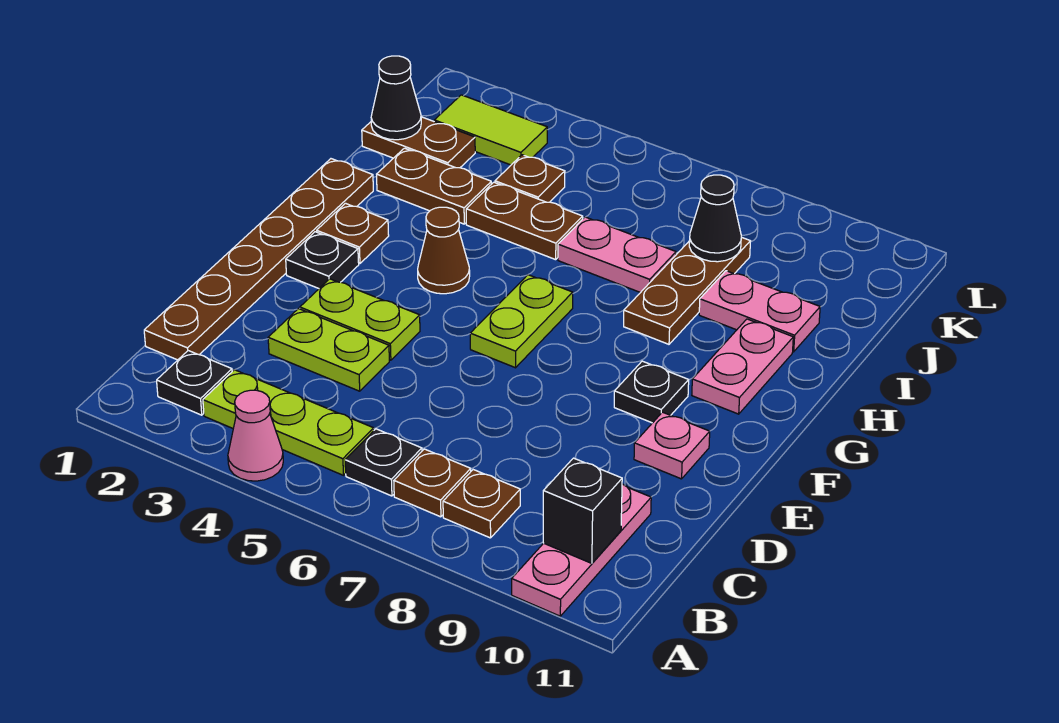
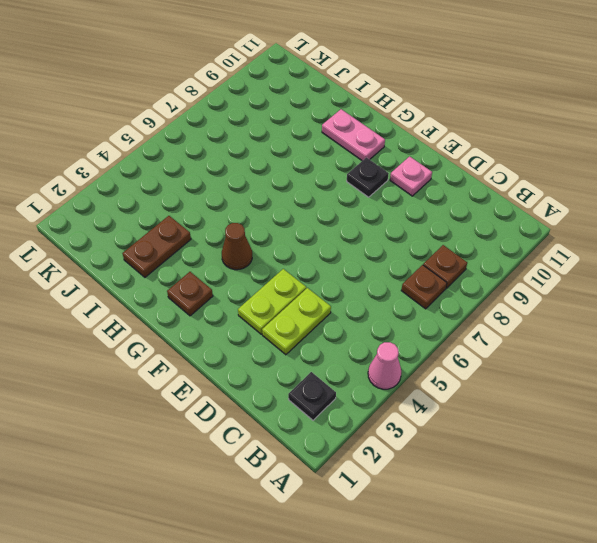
none -> pink plate A10:C10 level 1
none -> lime plate B3:B5 level 1
none -> black plate B6 level 1

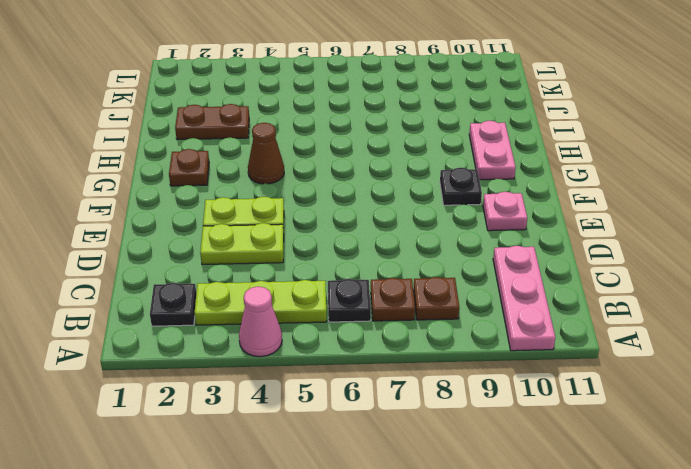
none -> brown plate C1:H1 level 1
none -> black plate F2 level 1
none -> lime plate F6:G6 level 1

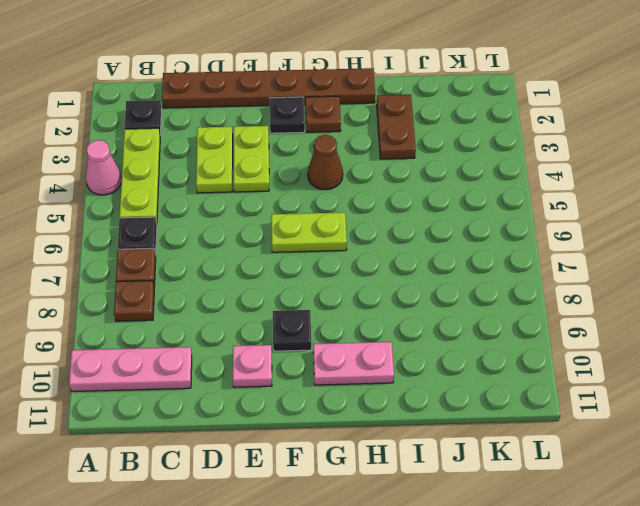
none -> brown plate H8:J8 level 1
none -> brown plate I4:I5 level 1
none -> pink plate I6:I7 level 1

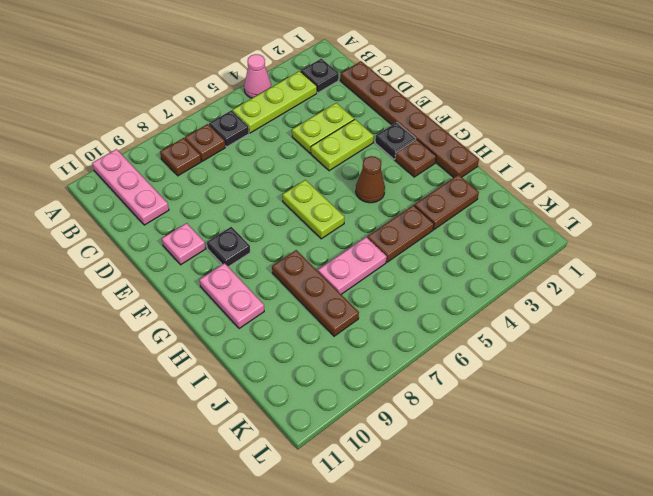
none -> pink plate I9:I10 level 1
none -> brown plate J1:J2 level 1
none -> brown plate J4 level 1

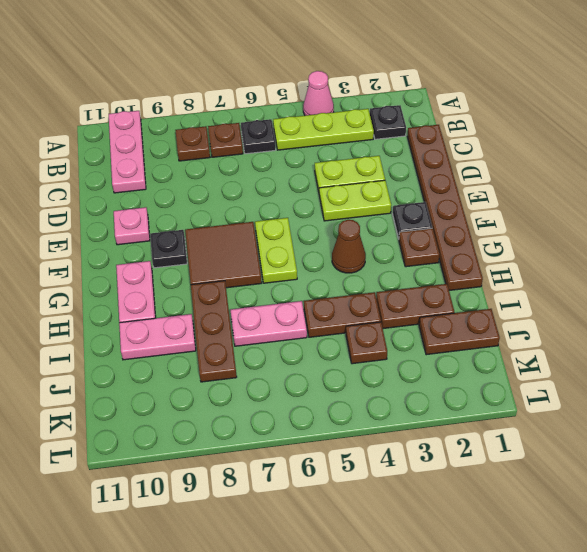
brown tile F7:G8 level 1 -> none
none -> lime tile K2:K3 level 1
none -> black brick B10 level 2
none -> black cone J1 level 2

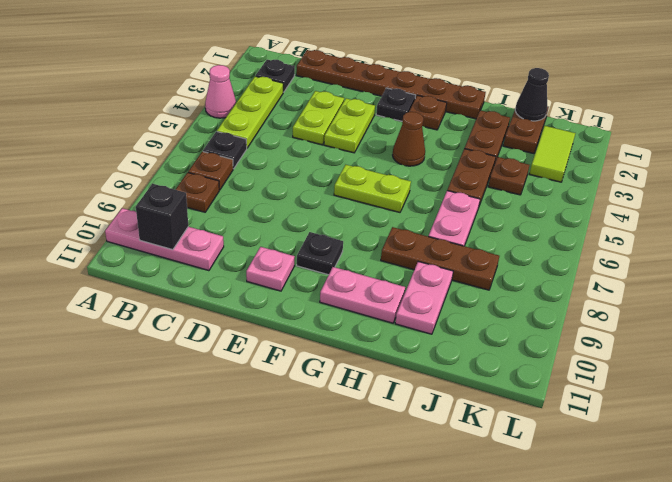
none -> black cone J8 level 2

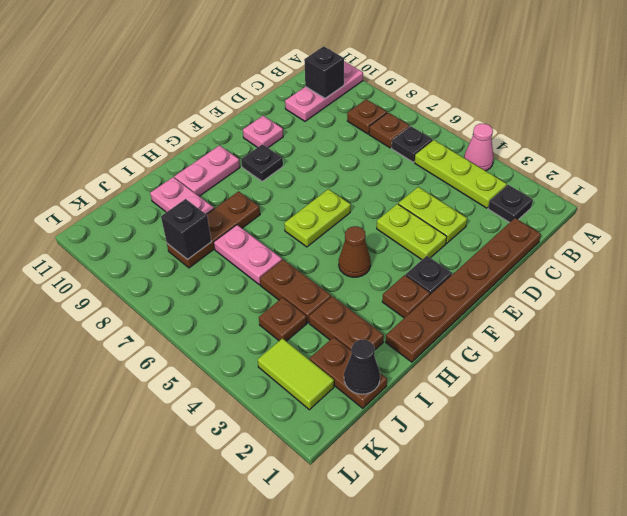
black brick J8 level 2 -> black cone J8 level 2

